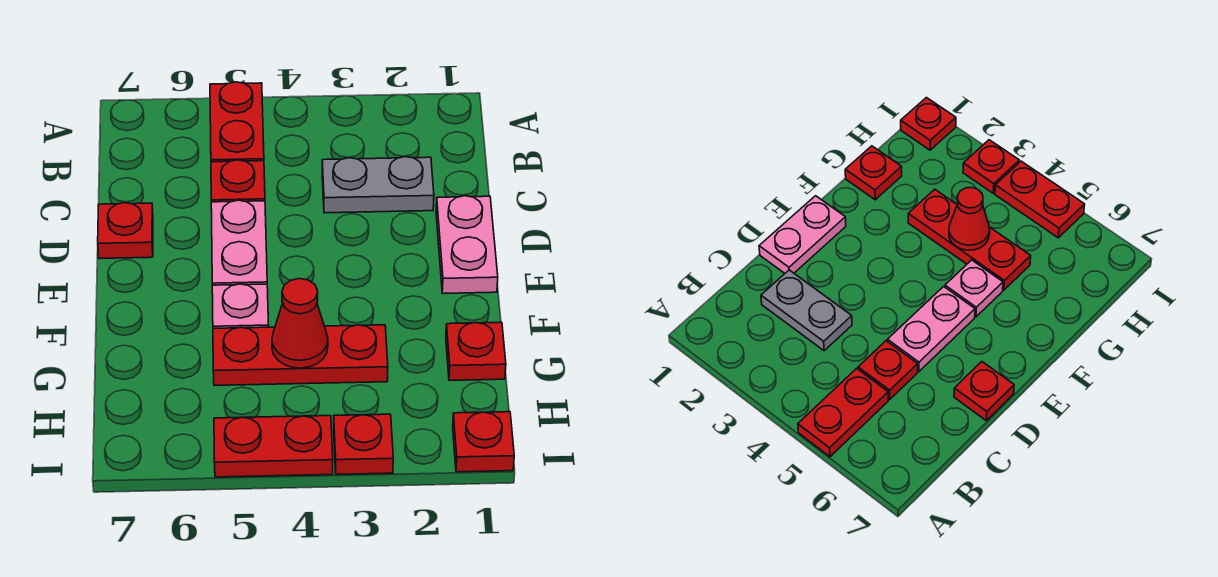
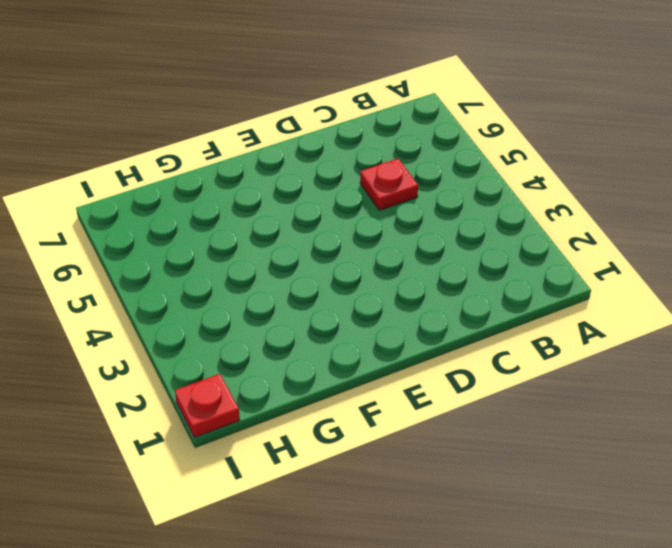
none -> red plate A5:B5 level 1
none -> grey plate C2:C3 level 1
none -> pink plate D1:E1 level 1

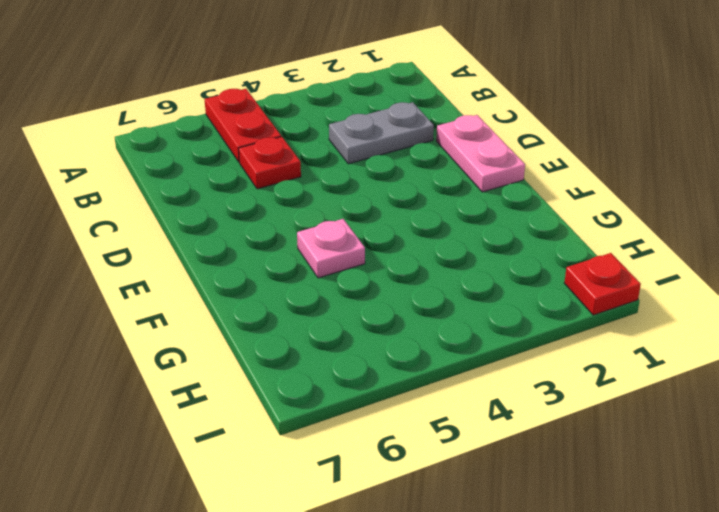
none -> pink plate D5:E5 level 1
none -> red plate D7 level 1
none -> red plate G1 level 1

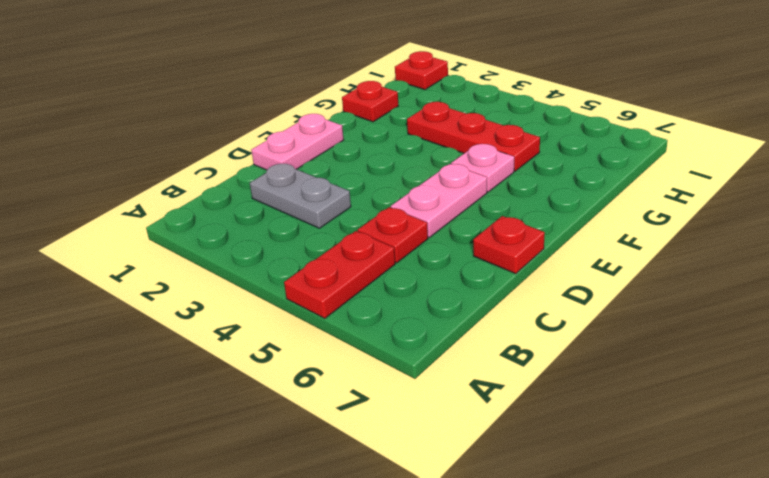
none -> red plate I3 level 1
none -> red plate I4:I5 level 1
none -> red cone G4 level 2

